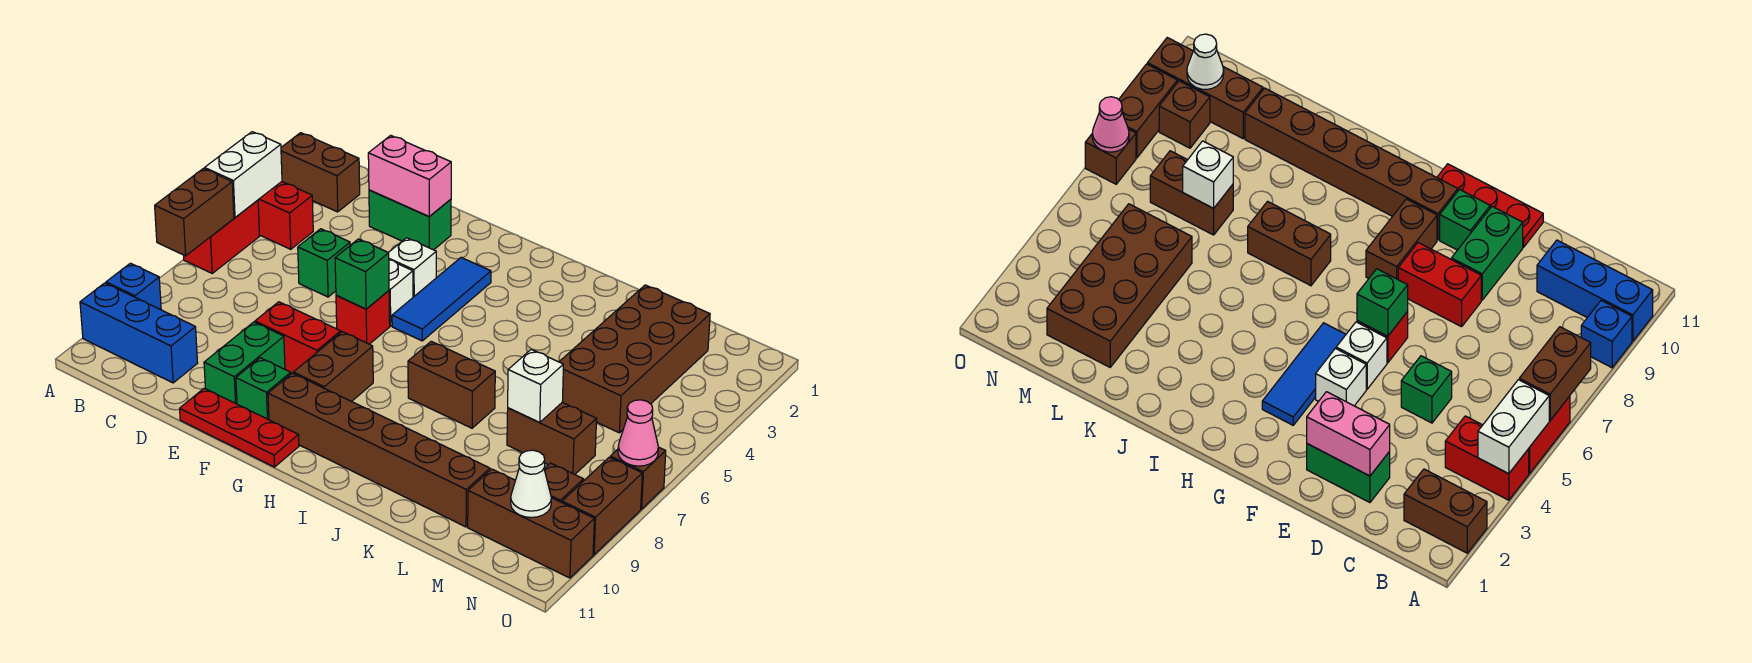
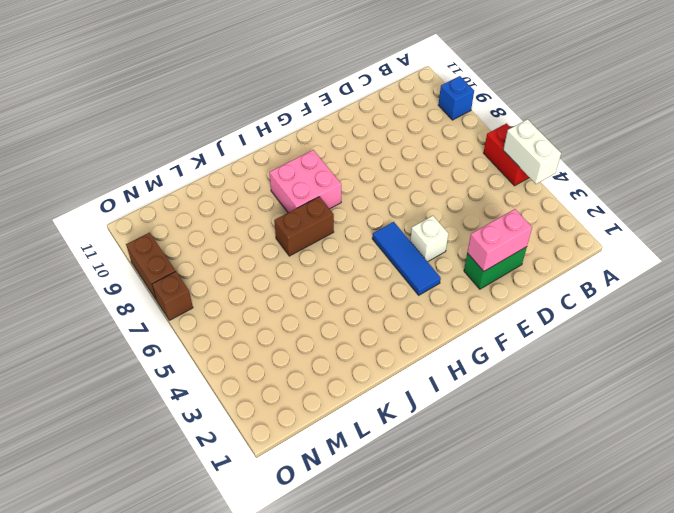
pink brick H8:I9 level 1 -> none
none -> brown brick A2:B2 level 1
none -> red brick A4:B4 level 1
none -> blue brick A10:C10 level 1
none -> green brick D5 level 1

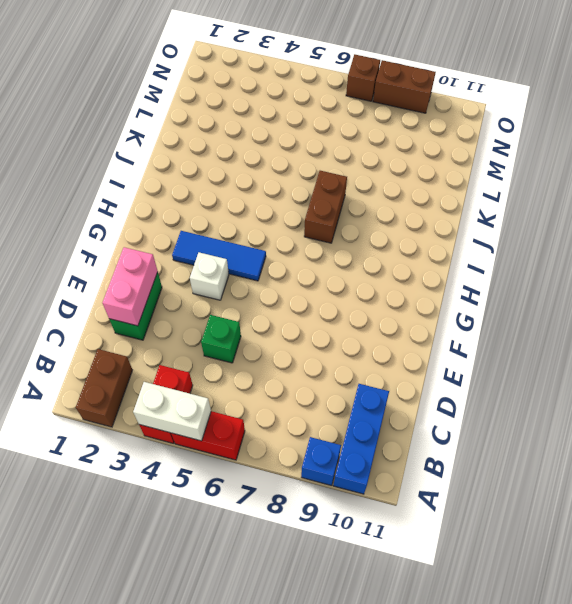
none -> red brick E8:F8 level 1
none -> green brick E9:E10 level 1
none -> red plate E11:G11 level 1
none -> white brick F5 level 1

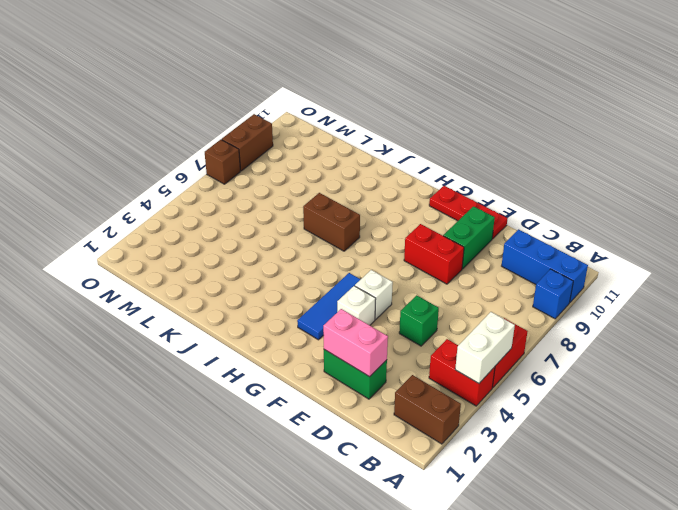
none -> red brick F6 level 1
none -> green brick F10 level 1
none -> brown brick G8:G9 level 1
none -> brown brick G10:L10 level 1

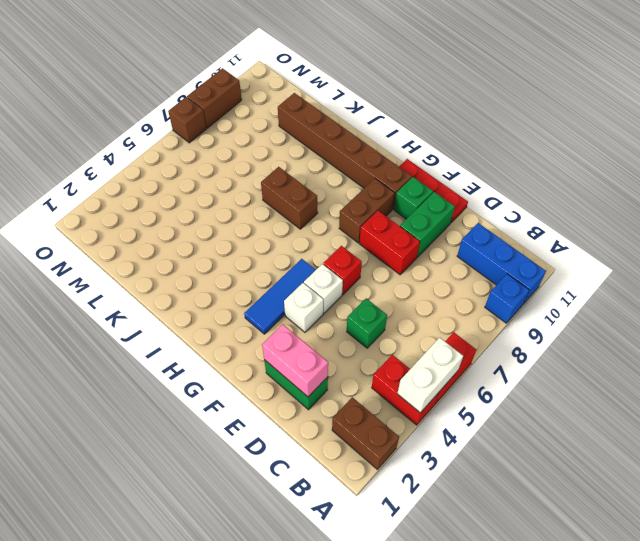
none -> brown brick L2:M5 level 1
none -> brown brick L7:M7 level 1
none -> brown brick M10:O10 level 1
none -> brown brick N9 level 1

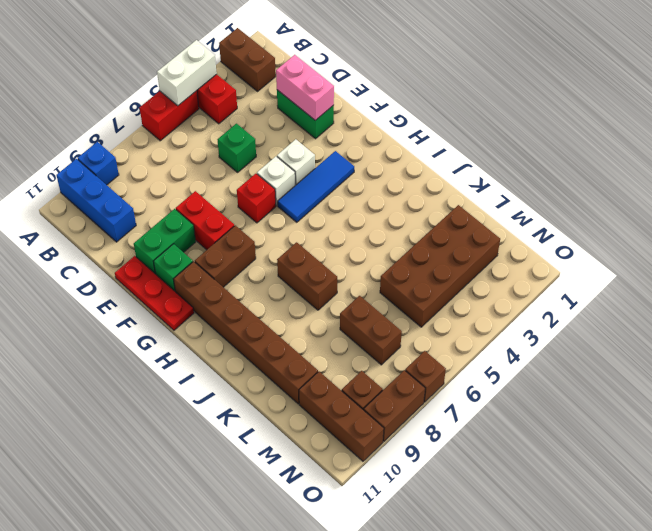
none -> brown brick A6:A7 level 2
none -> green brick F6 level 2
none -> white brick L7 level 2
none -> white cone N10 level 2

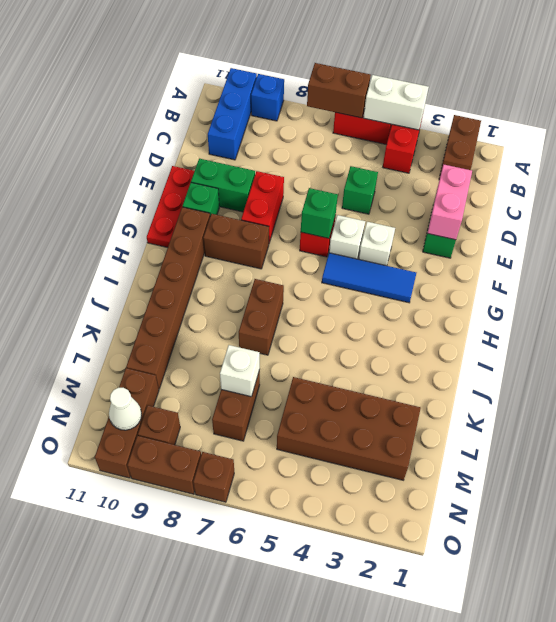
none -> pink cone O7 level 2

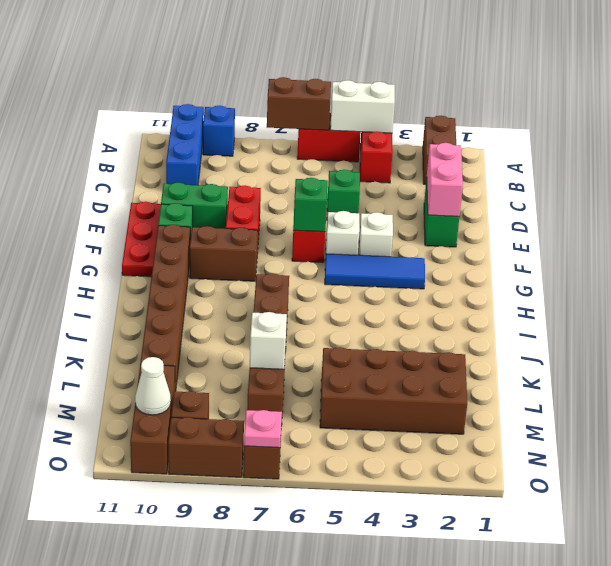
pink plate O7 level 2 -> pink cone O7 level 2

